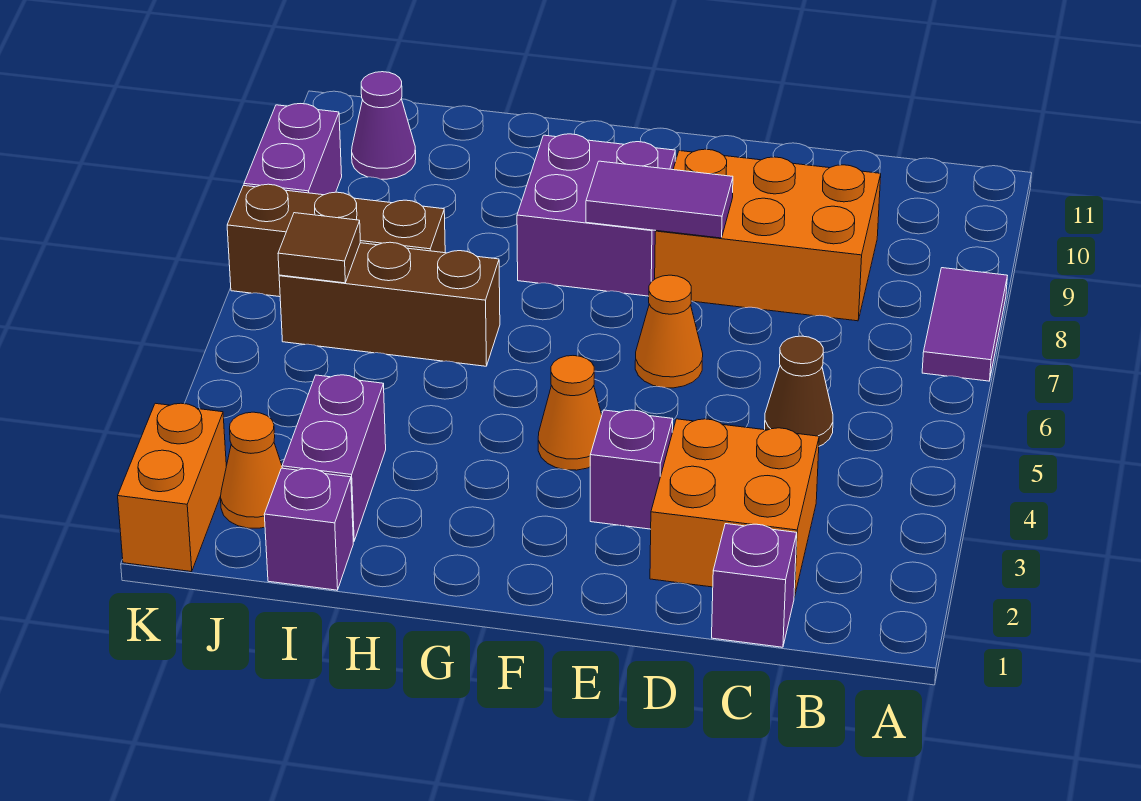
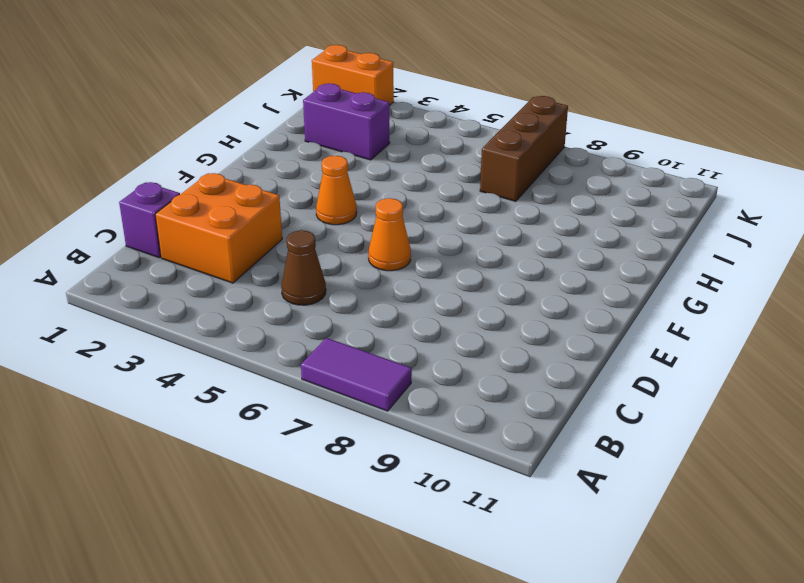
none -> orange brick C8:E9 level 1
none -> purple brick E3 level 1
none -> purple brick F8:G9 level 1

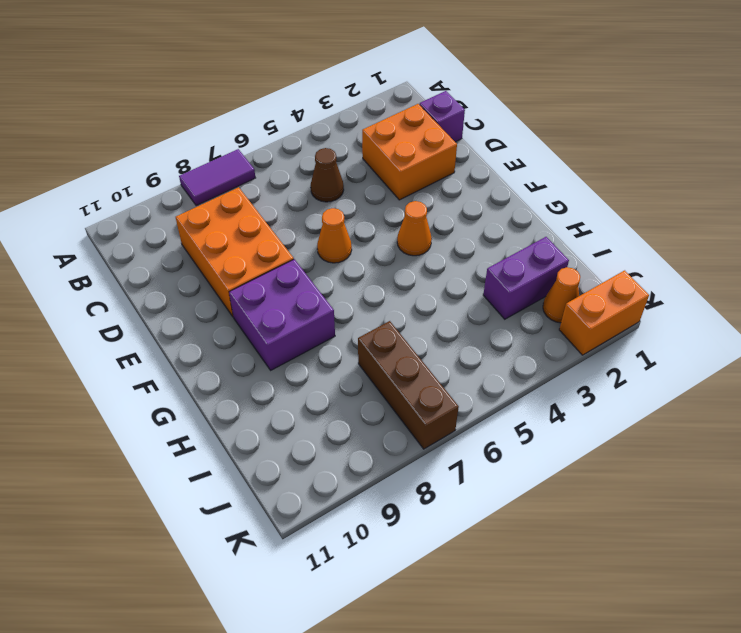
none -> purple brick E3 level 1
none -> brown brick H6:J6 level 1
none -> purple brick I1 level 1

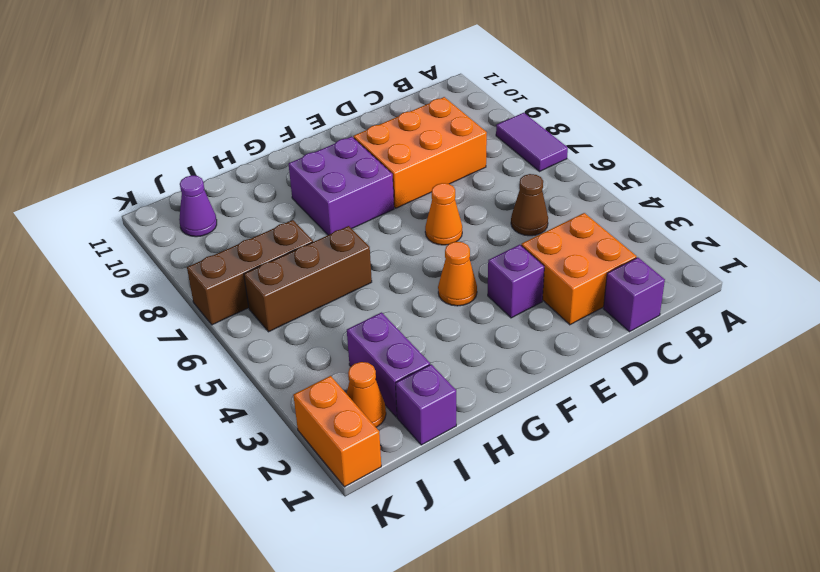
none -> purple brick K8:K9 level 1
none -> purple tile E8:F8 level 2
none -> brown tile J6 level 2

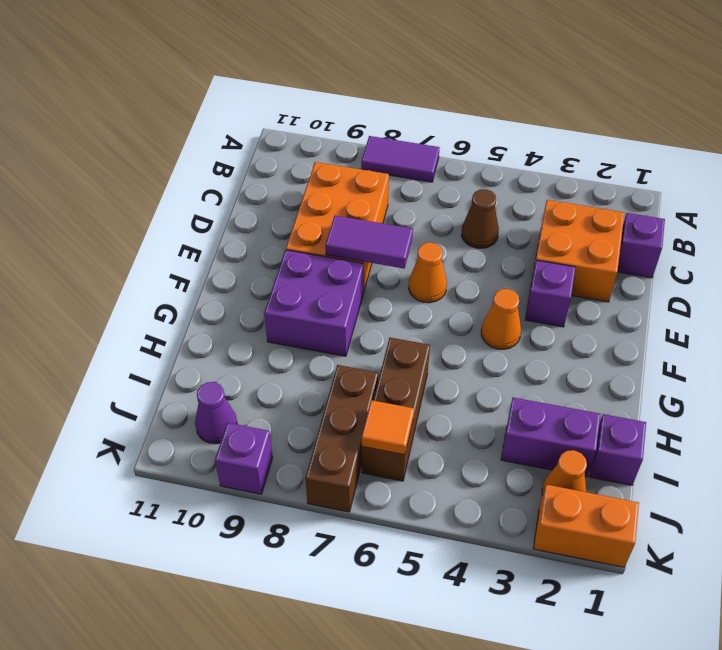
purple tile E7:E8 level 2 -> purple tile E8:F8 level 2
orange tile J6 level 2 -> brown tile J6 level 2
purple brick K9 level 1 -> purple brick K8:K9 level 1

